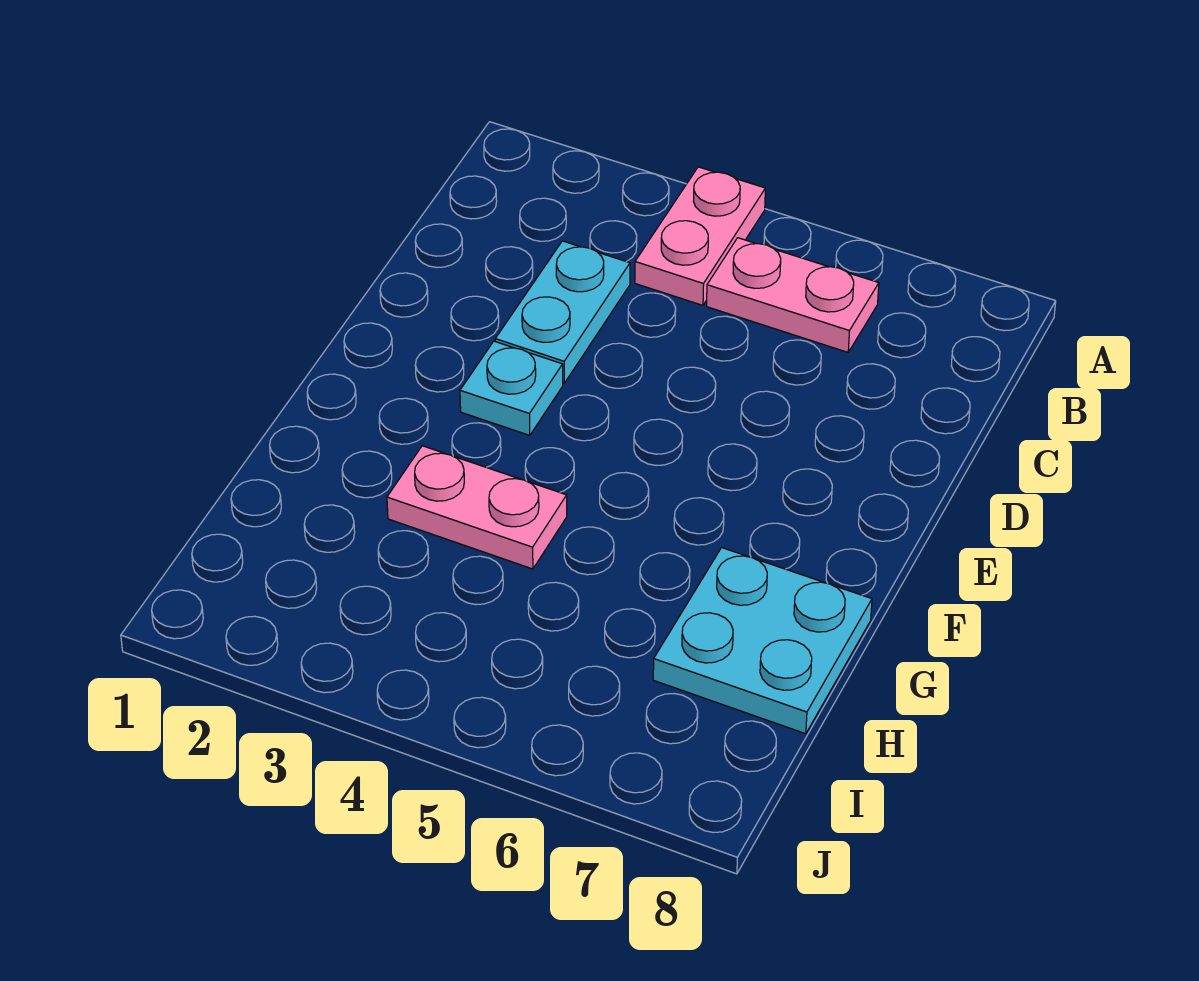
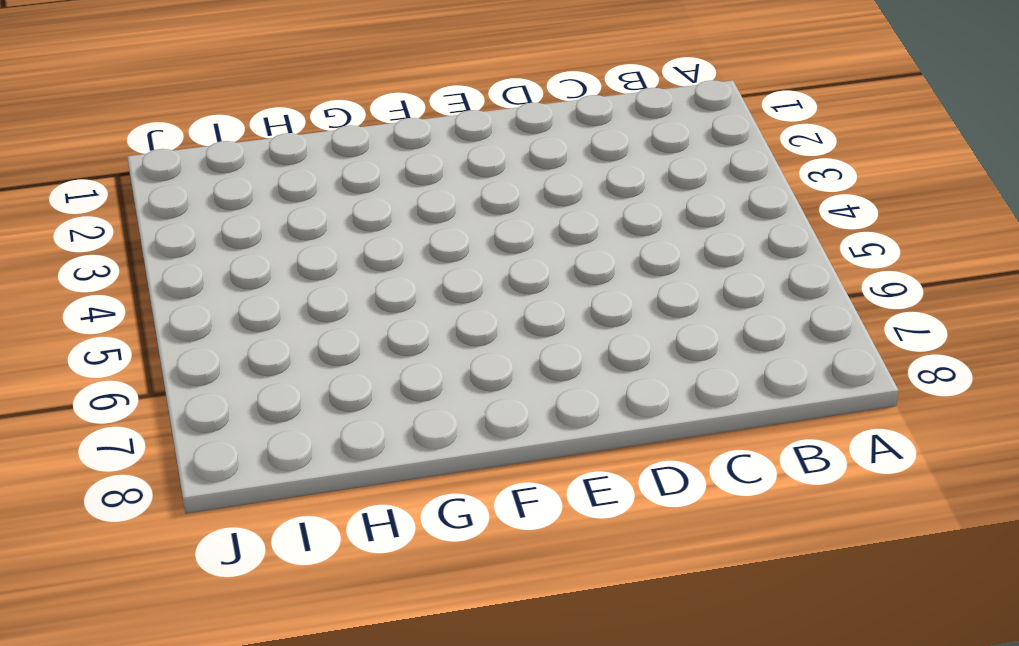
none -> pink plate A4:B4 level 1
none -> pink plate B5:B6 level 1

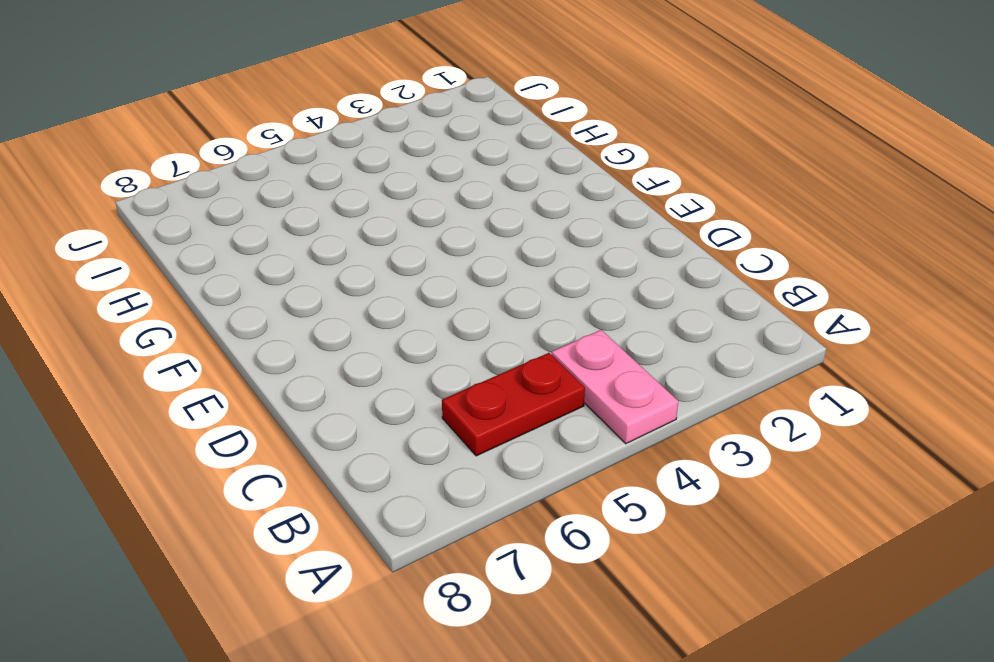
red plate B5:B6 level 1 -> pink plate B5:B6 level 1
none -> cyan plate C3:D3 level 1
none -> cyan plate E3 level 1

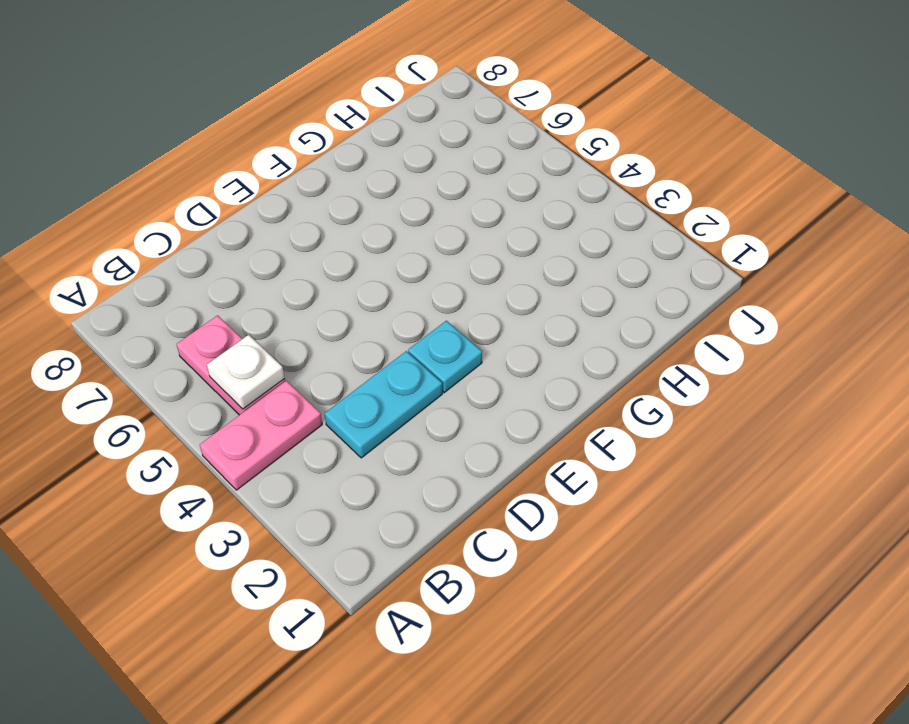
white plate B5 level 2 -> none
none -> pink plate G3:G4 level 1
none -> cyan plate G7:H8 level 1

